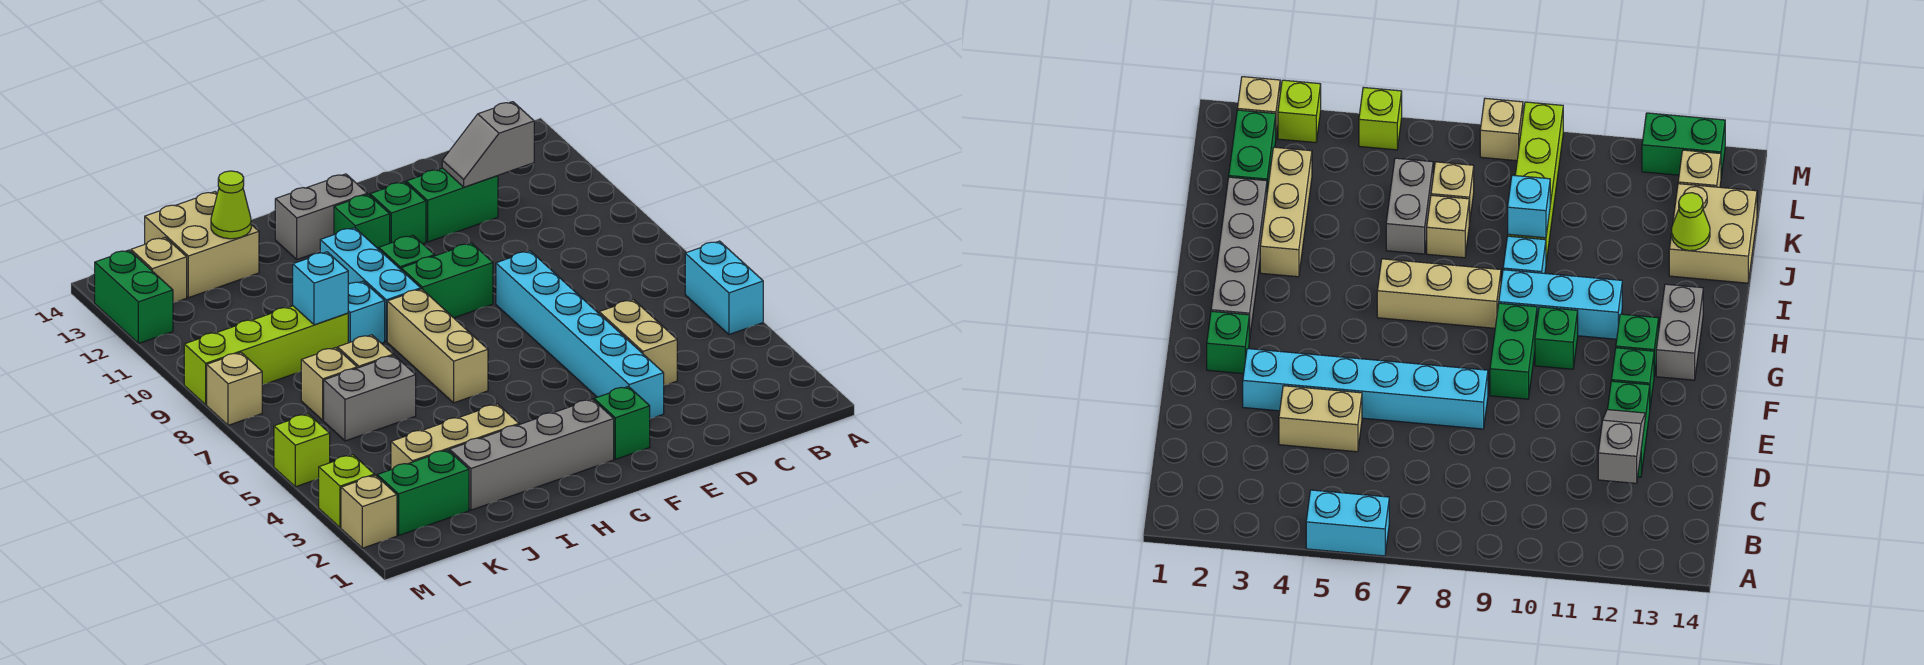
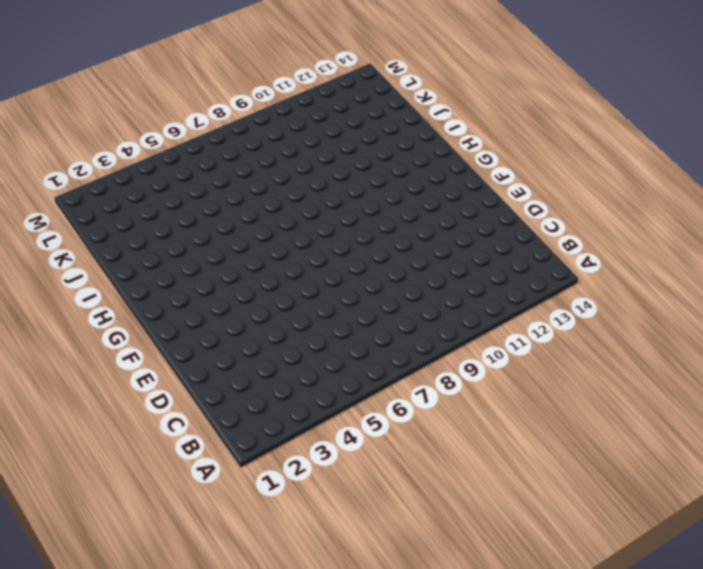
none -> cyan brick A5:A6 level 1
none -> tan brick D4:D5 level 1
none -> green brick D12:E12 level 1
none -> cyan brick E3:E8 level 1

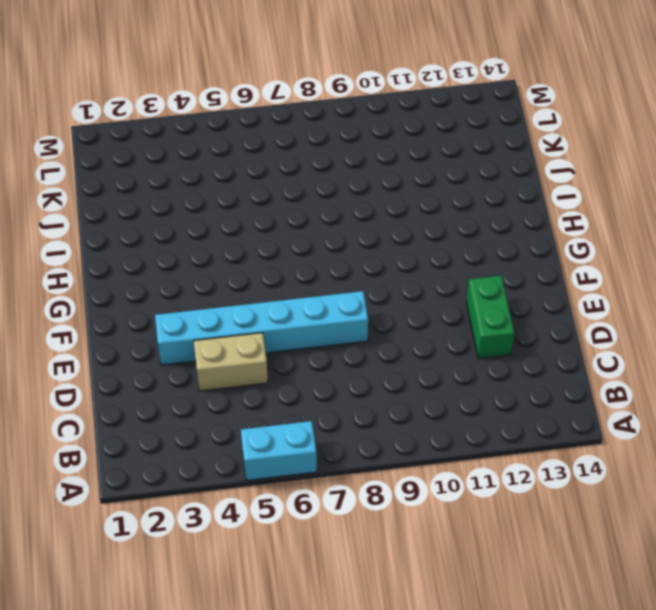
none -> green brick F2 level 1
none -> green brick F9:G9 level 1
none -> green brick F12 level 1
none -> grey brick G2:J2 level 1

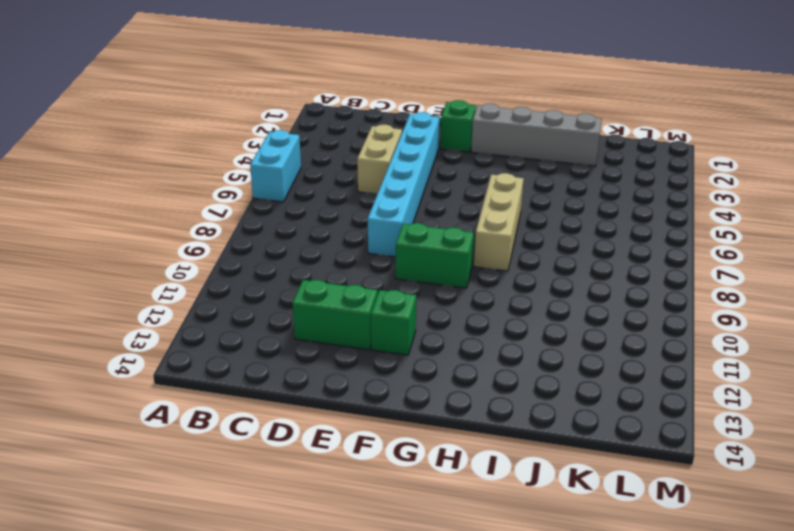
none -> green brick G10 level 1
none -> green brick G12 level 1
none -> grey brick G13:H13 level 1
none -> cyan brick H9:H11 level 1

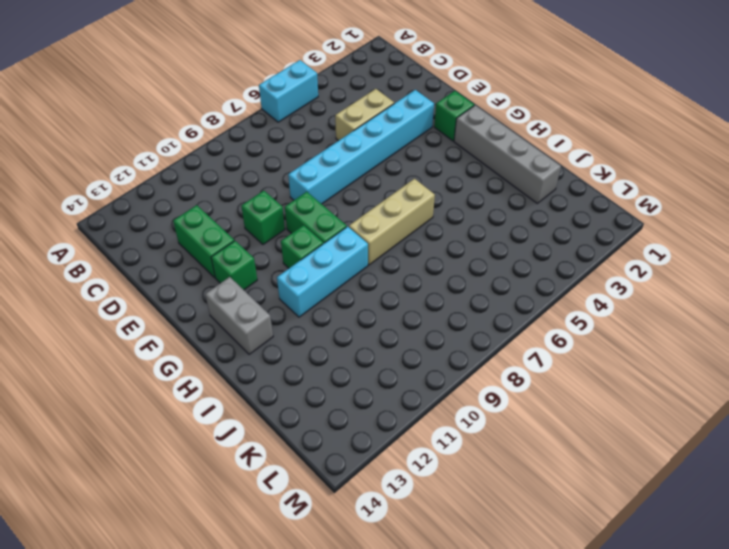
green brick E10 level 1 -> green brick G12 level 1
none -> tan brick I3:K3 level 1
none -> cyan brick I9 level 1
none -> grey brick J6:K6 level 1
none -> tan brick J7 level 1

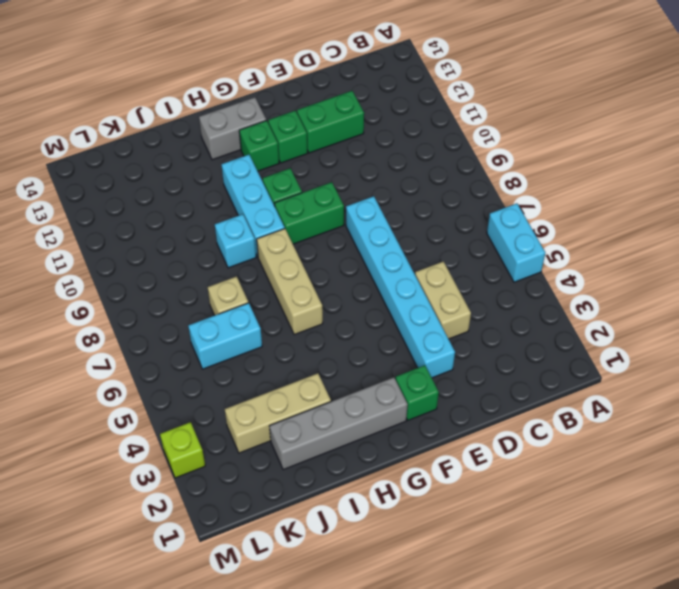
cyan brick J6:K6 level 1 -> grey brick J6:K6 level 1
none -> lime brick J9:M9 level 1
none -> tan brick J13:K14 level 1
none -> green brick K2:L2 level 1
none -> tan brick K7 level 1

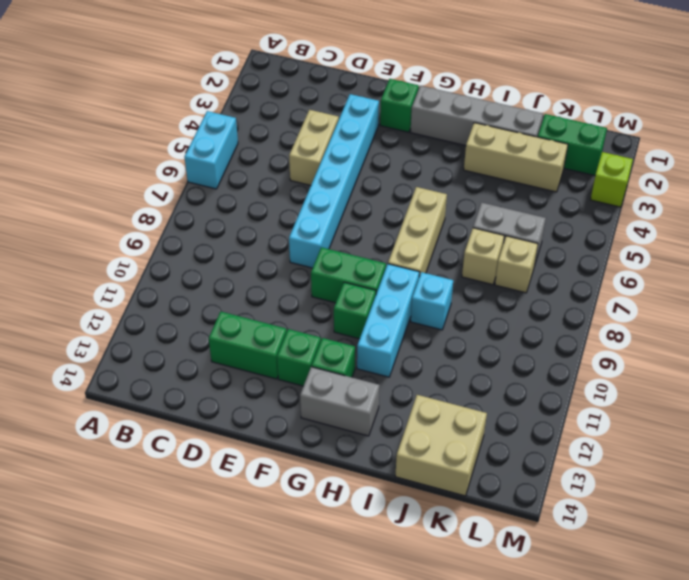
none -> lime brick J9:M9 level 1
none -> tan brick L13 level 1
none -> tan brick M2 level 1
none -> lime brick M5 level 1

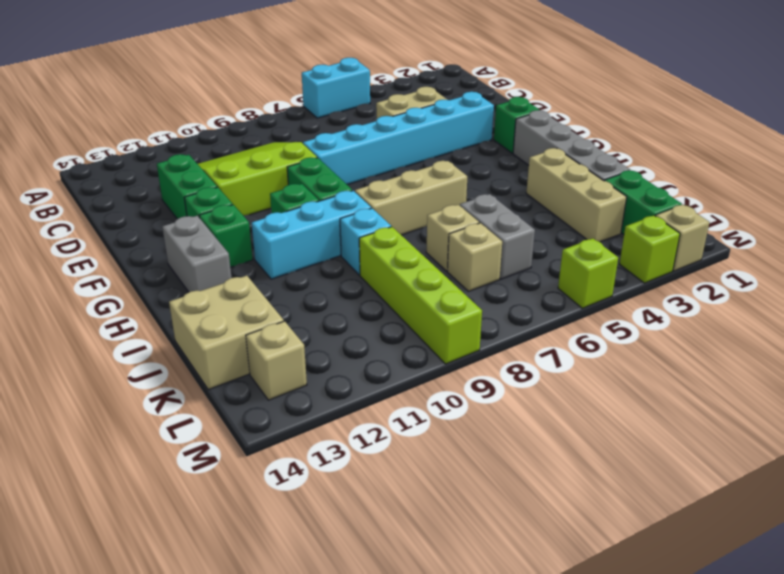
lime slope C9:E11 level 1 top E -> none
none -> tan brick M8 level 1
none -> green brick M12:M13 level 1
none -> grey slope C12:D12 level 2 top C
none -> cyan brick J9 level 2

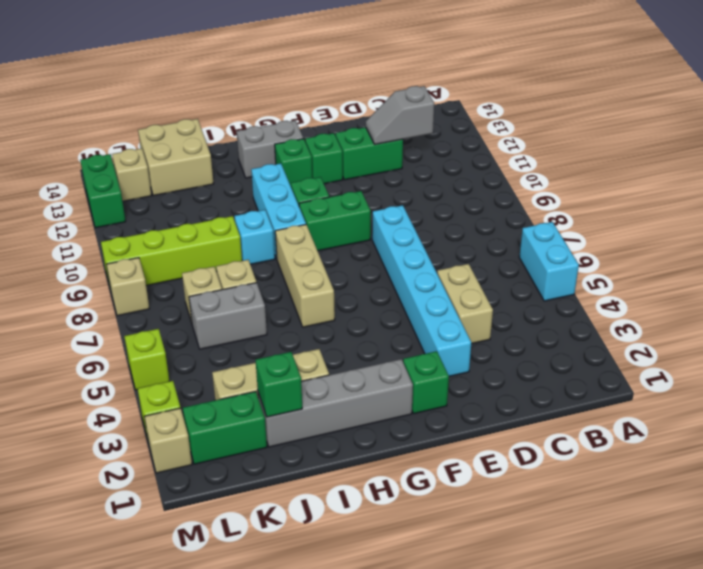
green brick J2 level 2 -> none
none -> cyan brick J9 level 2
none -> lime cone J13 level 2

